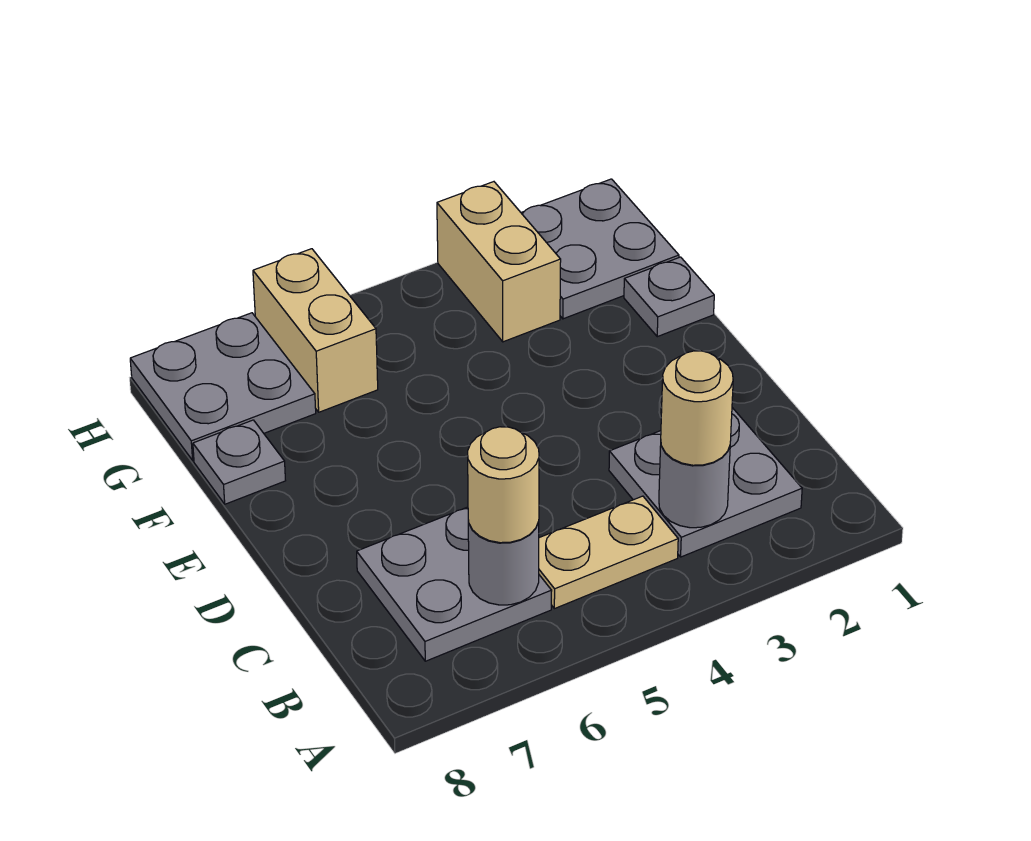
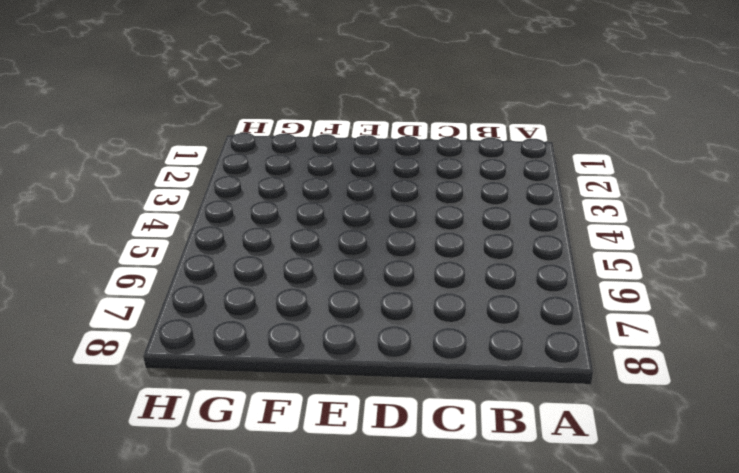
none -> grey plate B2:C3 level 1
none -> tan plate B4:B5 level 1
none -> grey plate B6:C7 level 1

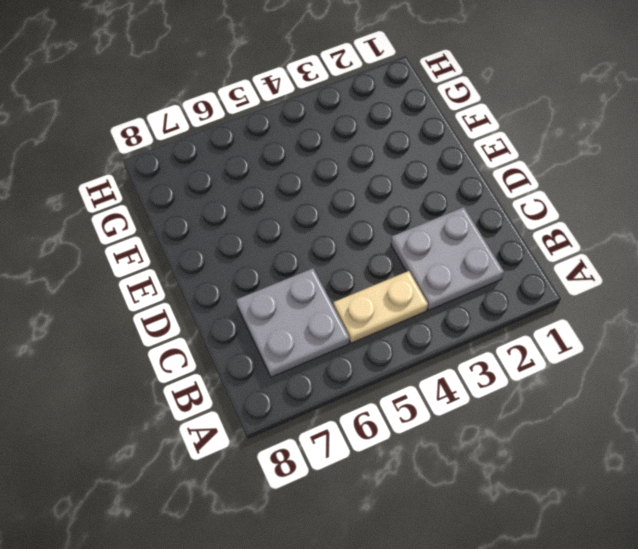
none -> grey plate F1 level 1
none -> grey plate F8 level 1
none -> grey plate G1:H2 level 1

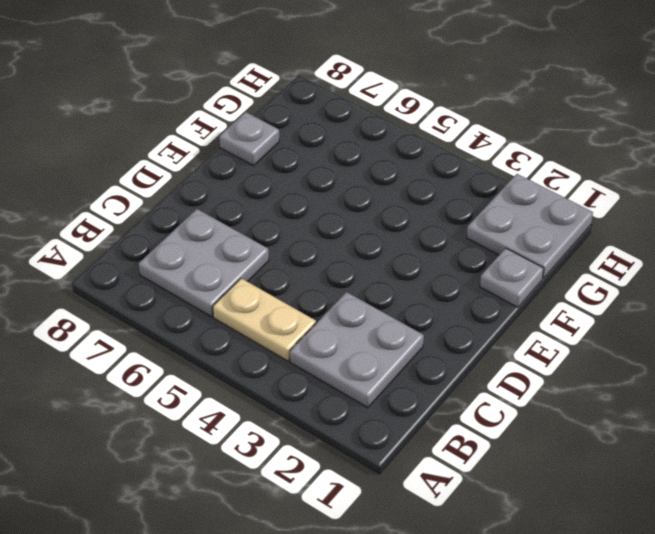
none -> tan brick G3:H3 level 1
none -> tan brick G6:H6 level 1
none -> grey plate G7:H8 level 1

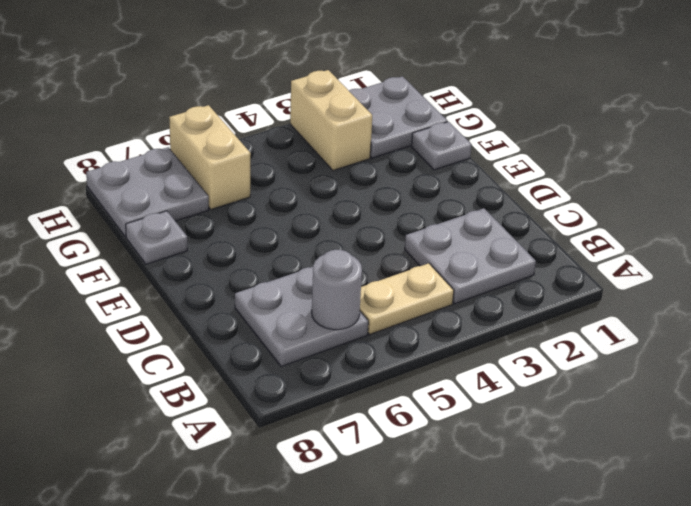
none -> grey round brick B3 level 2
none -> tan round brick B3 level 3
none -> tan round brick B6 level 3

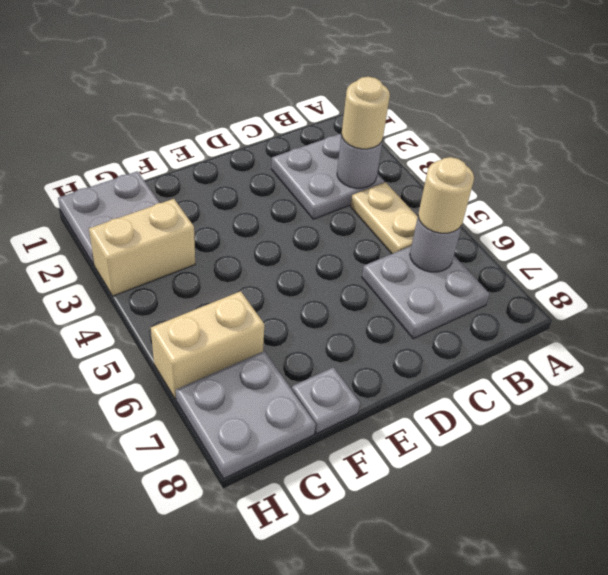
none -> grey plate F1 level 1

